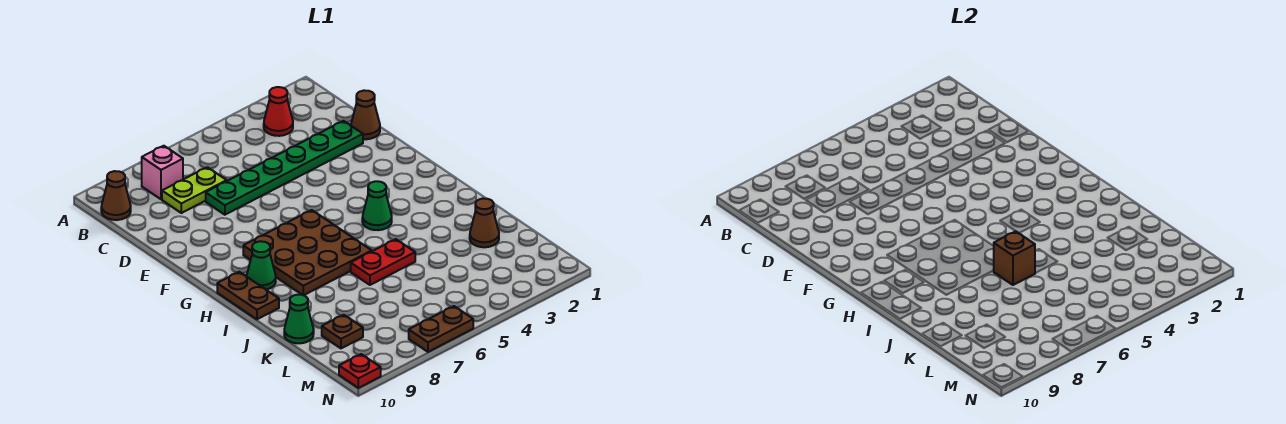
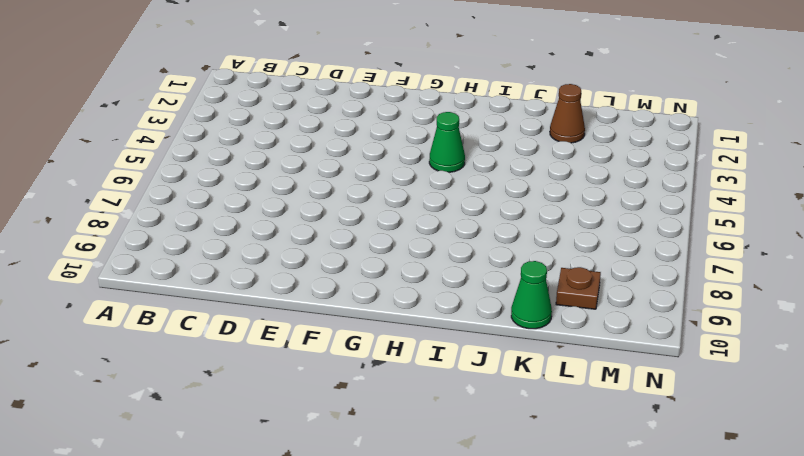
none -> red cone B3 level 1
none -> pink brick B8 level 1
none -> brown cone B10 level 1

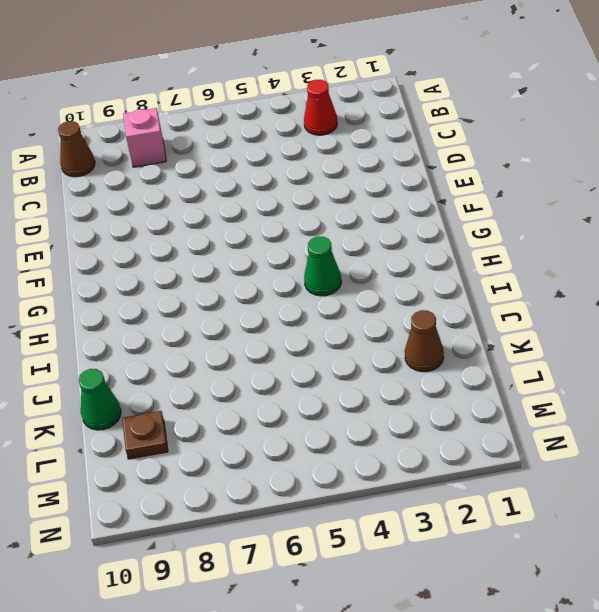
none -> lime plate C7:C8 level 1
none -> brown cone D1 level 1
none -> green plate D2:D7 level 1

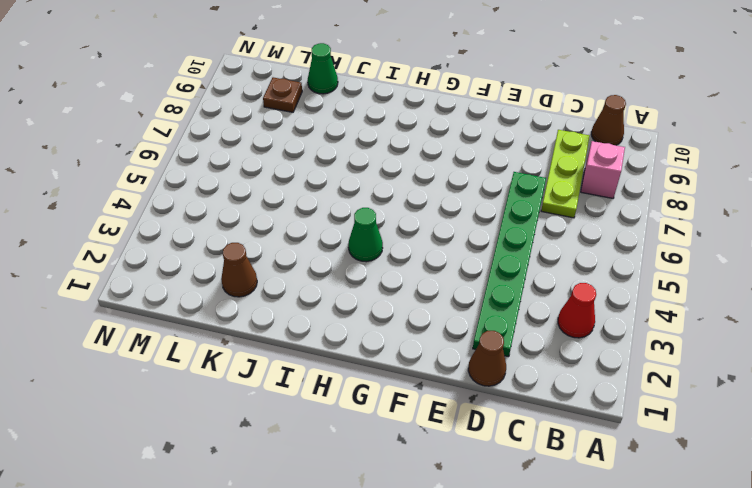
lime plate C7:C9 level 1 -> lime plate C7:C8 level 1
none -> brown plate G6:I8 level 1
none -> green cone H9 level 1
none -> brown plate H10:I10 level 1

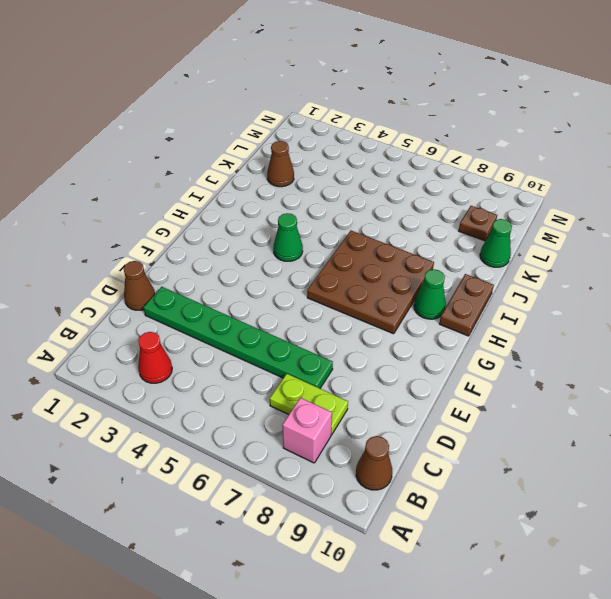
none -> red plate J5:J6 level 1
none -> brown plate N6:N7 level 1
none -> red plate N10 level 1

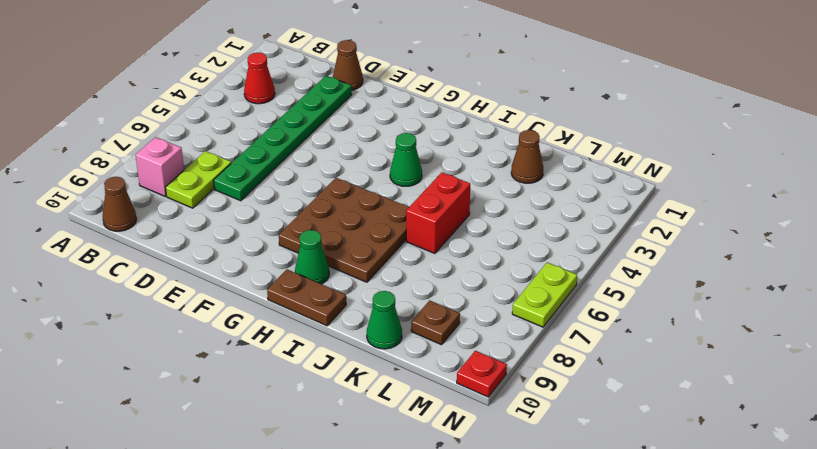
red brick J5:J6 level 1 -> red plate J5:J6 level 1
lime plate N6:N7 level 1 -> brown plate N6:N7 level 1
none -> brown brick J6 level 2

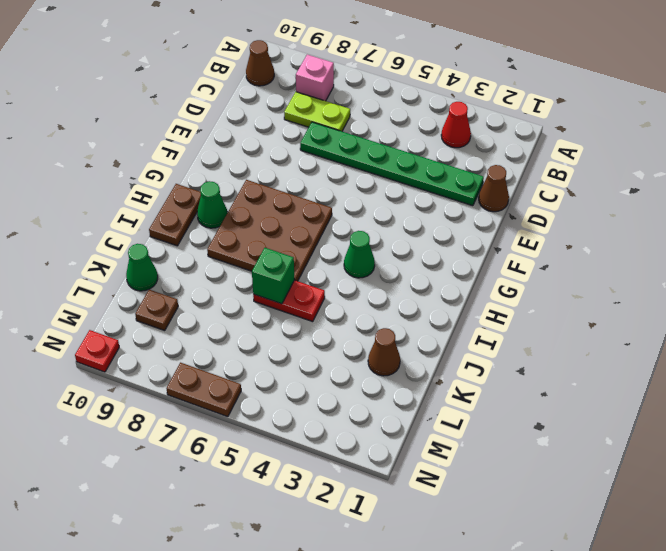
green brick J6 level 2 -> brown brick J6 level 2

